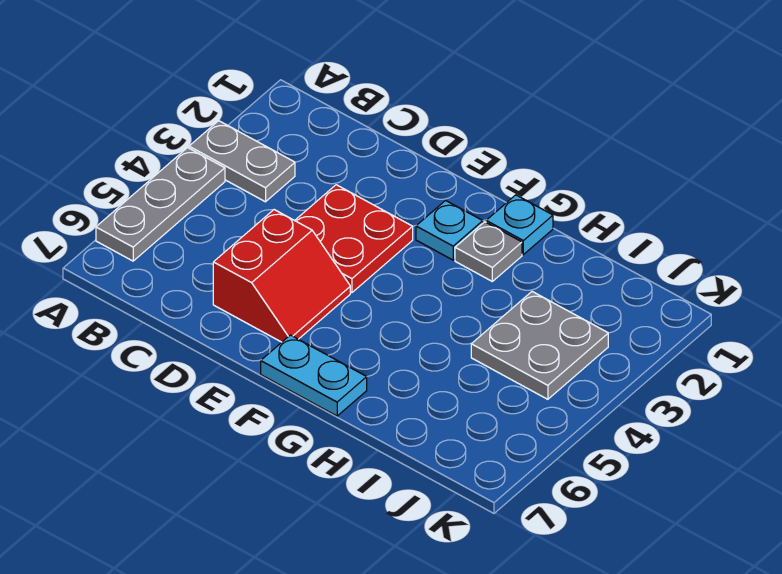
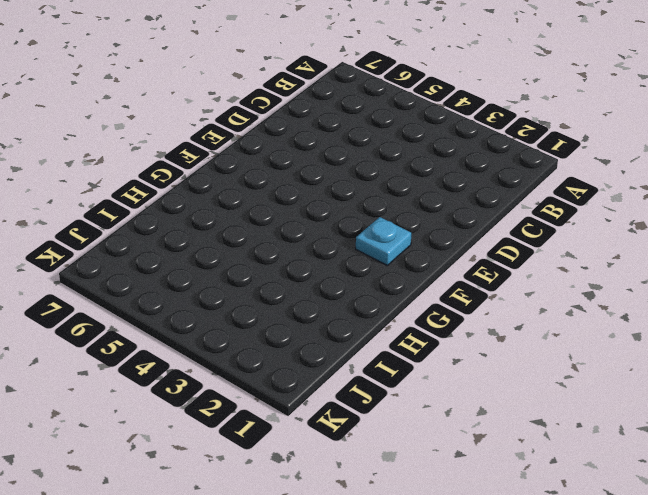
none -> grey plate A3:B3 level 1
none -> grey plate A4:A6 level 1

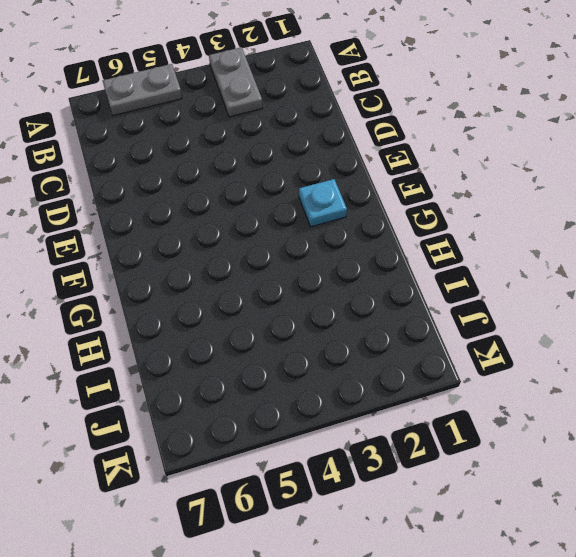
grey plate A5:A6 level 1 -> grey plate A4:A6 level 1
none -> red plate D3:E4 level 1
none -> red slope D5:E6 level 1 top D

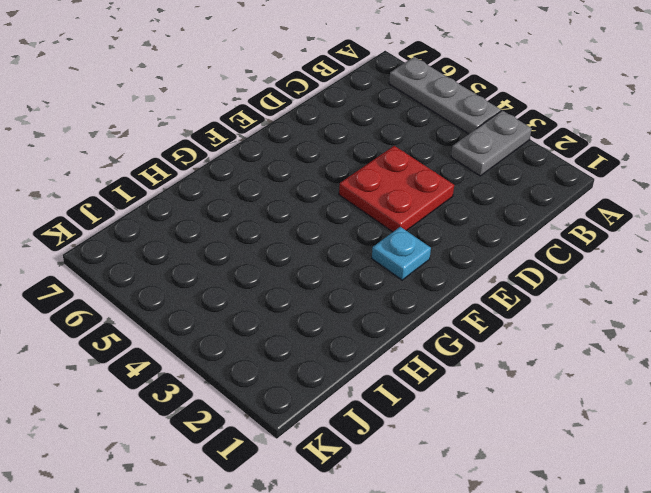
none -> red slope D5:E6 level 1 top D
none -> cyan plate F7:G7 level 1

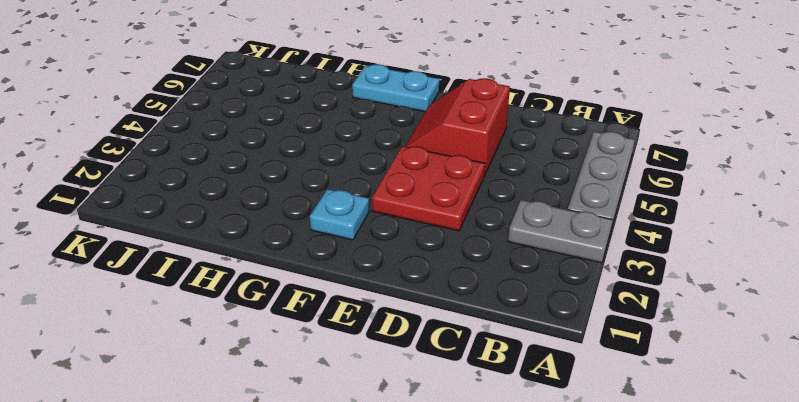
none -> cyan plate G1 level 1
none -> grey plate G2 level 1

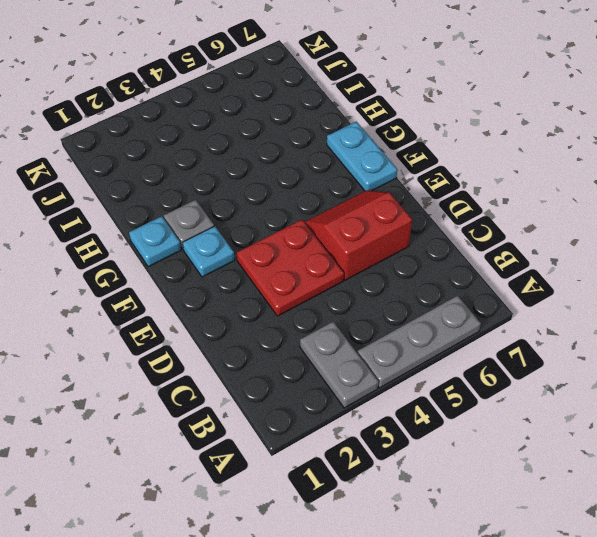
none -> grey plate I3:J4 level 1

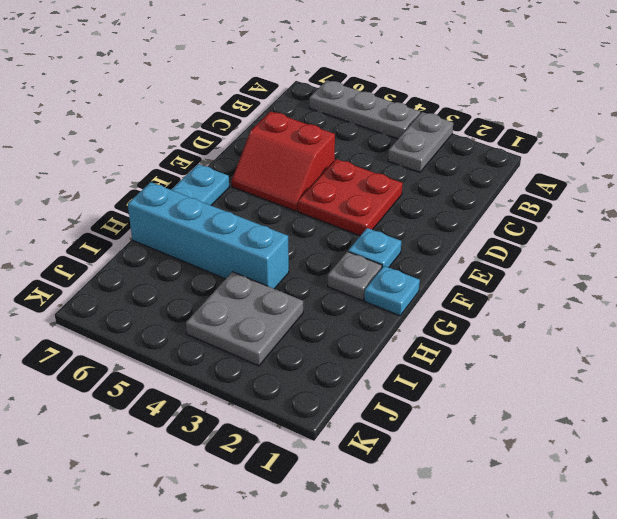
cyan brick H4:H7 level 1 -> none

